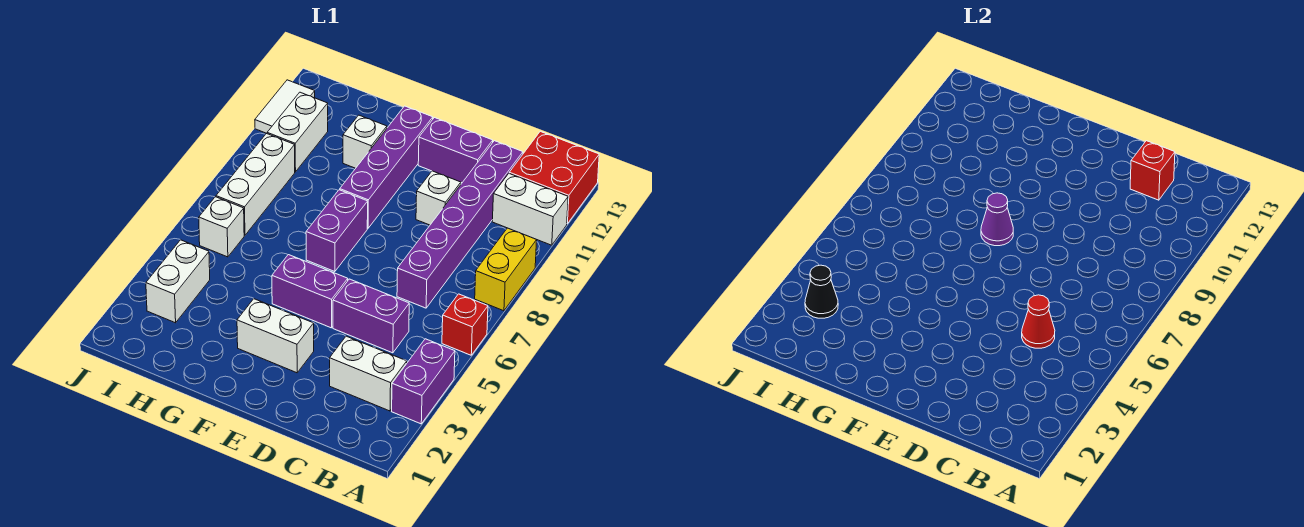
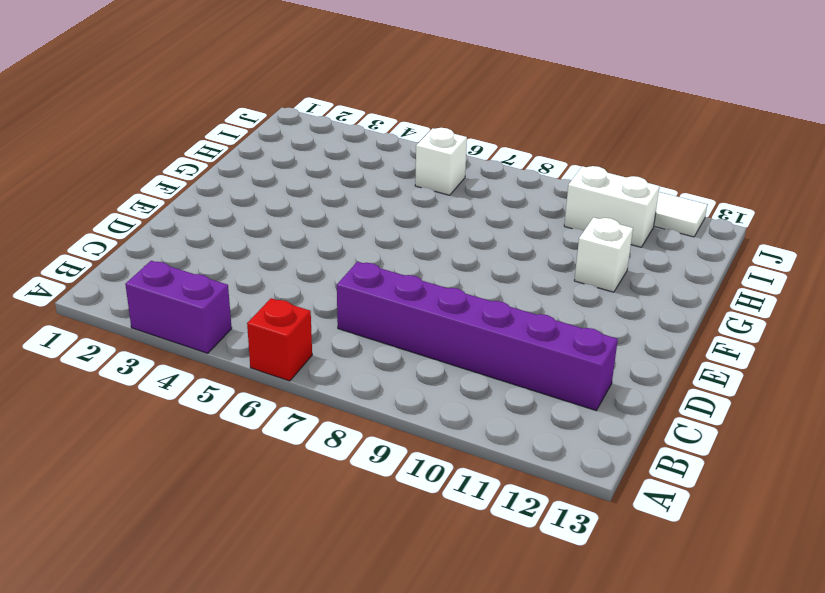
none -> yellow brick A8:A9 level 1
none -> white brick A11:B11 level 1
none -> red brick A12:B13 level 1

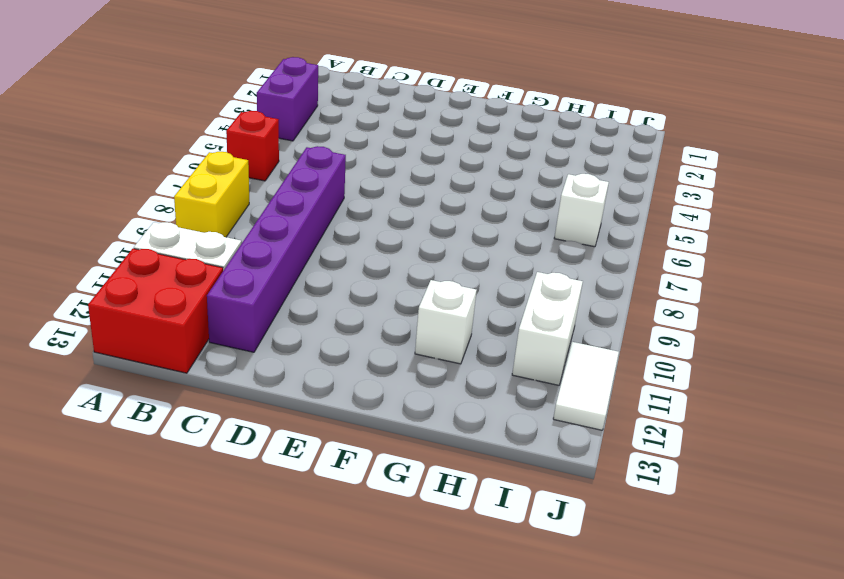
none -> white brick B3:C3 level 1
none -> purple brick C5:D5 level 1
none -> white brick D10 level 1

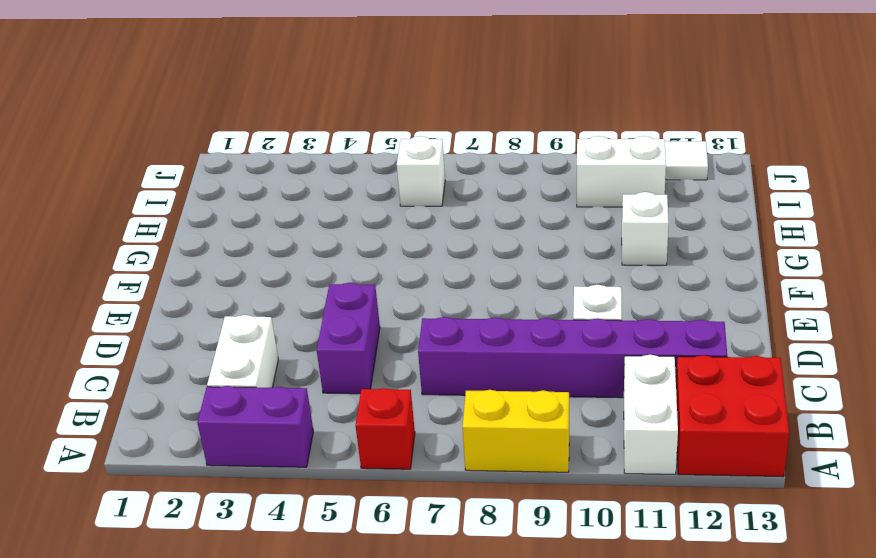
none -> purple brick D12:E12 level 1
none -> white brick E3:F3 level 1
none -> purple brick E5:F5 level 1

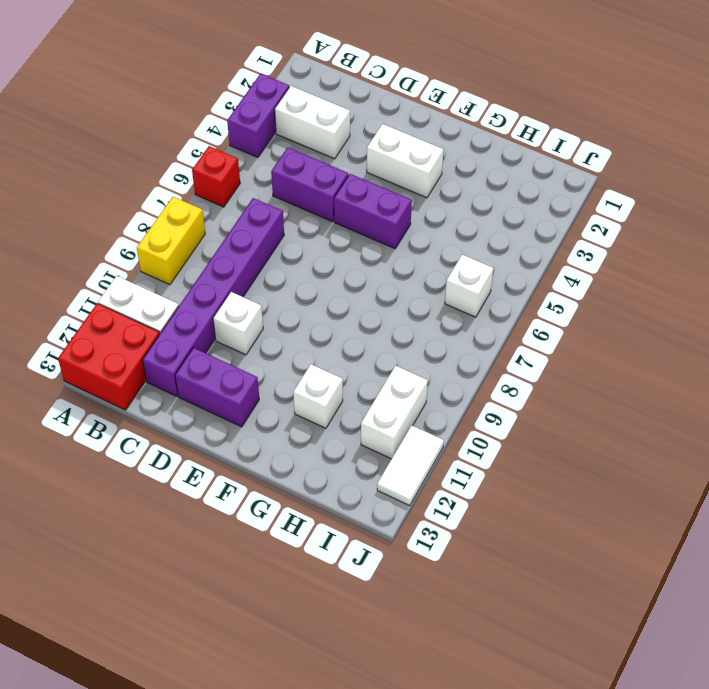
none -> purple brick F7:F8 level 1
none -> purple brick F9:F12 level 1
none -> white brick I3:I4 level 1

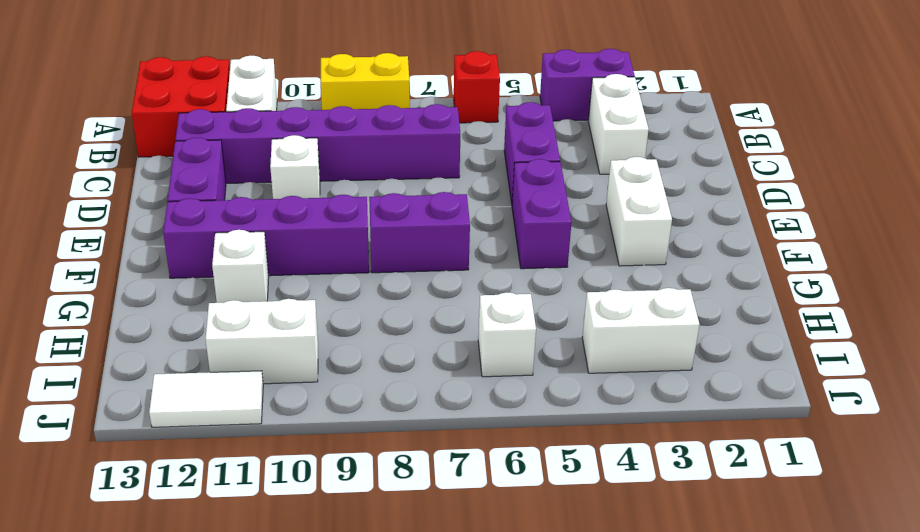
none -> white brick I7:I9 level 1
none -> red cone C5 level 2
none -> red brick C12 level 2

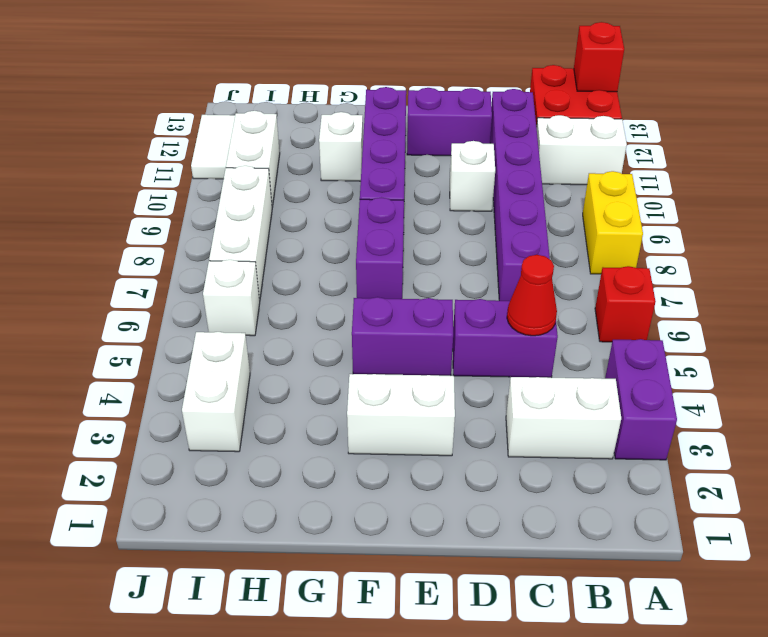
red brick A13 level 2 -> red brick C12 level 2
none -> purple cone F8 level 2
none -> black cone I3 level 2

